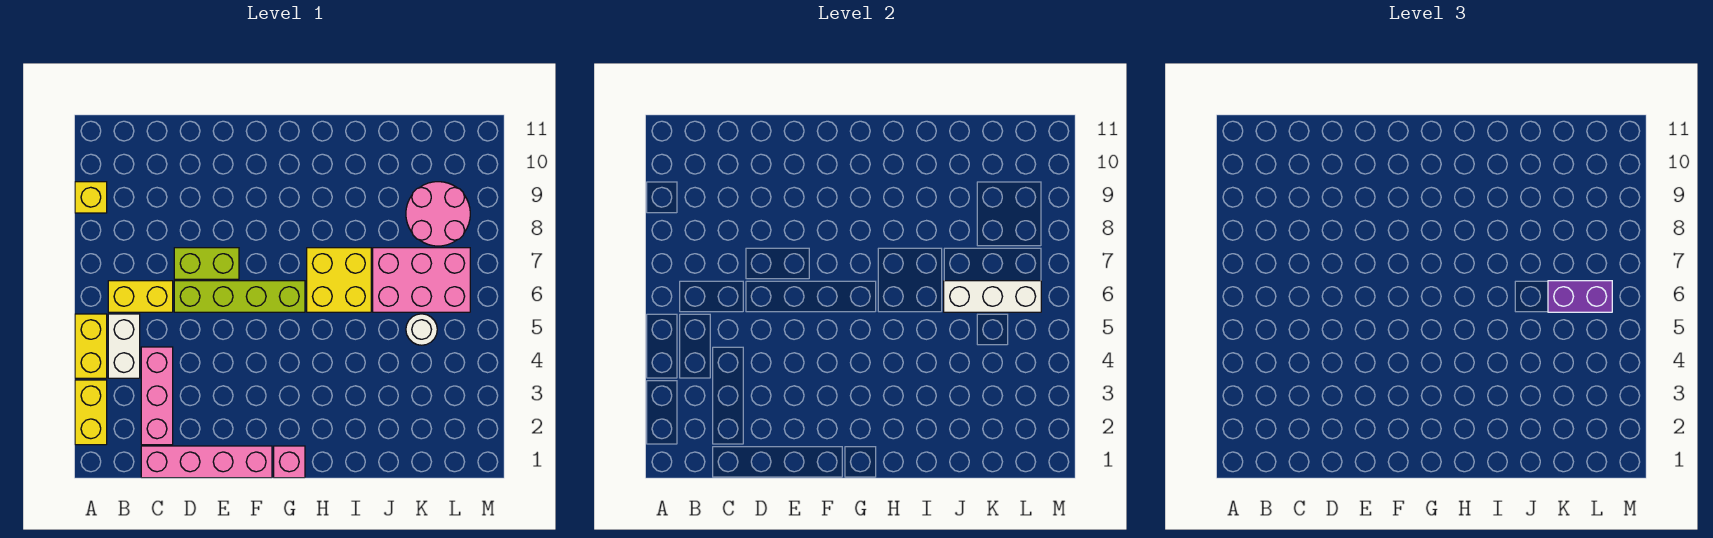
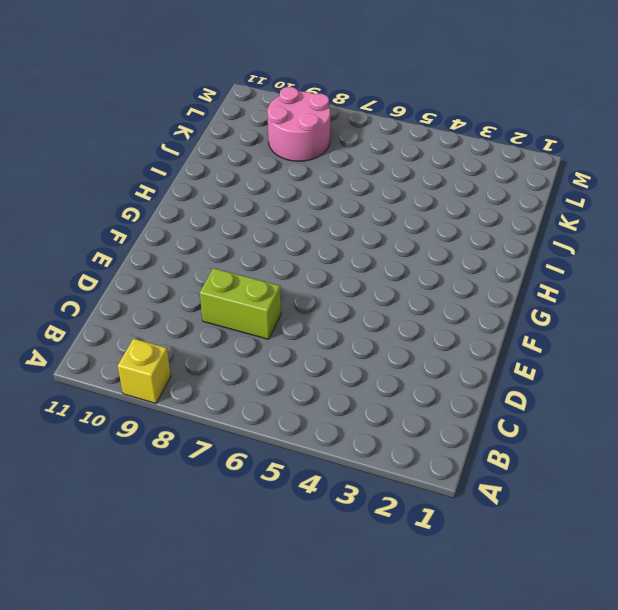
lime brick D7:D8 level 1 -> lime brick D7:E7 level 1
none -> yellow brick A2:A3 level 1
none -> yellow brick A4:A5 level 1
none -> white brick B4:B5 level 1

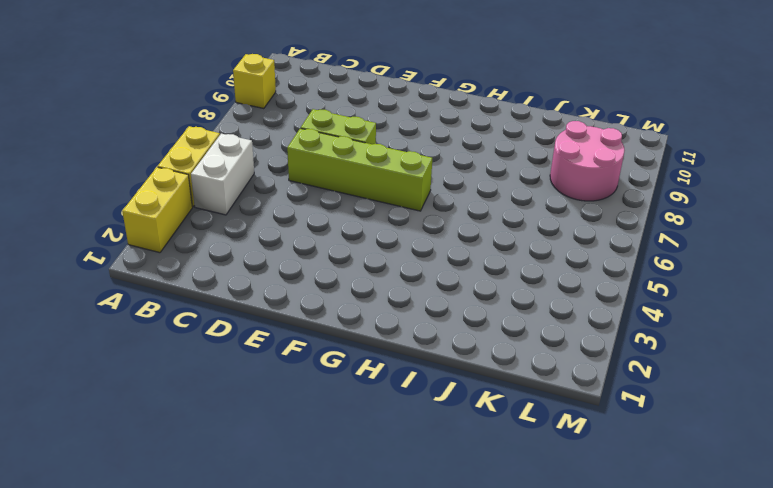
none -> yellow brick B6:C6 level 1
none -> pink brick C1:F1 level 1
none -> pink brick C2:C4 level 1

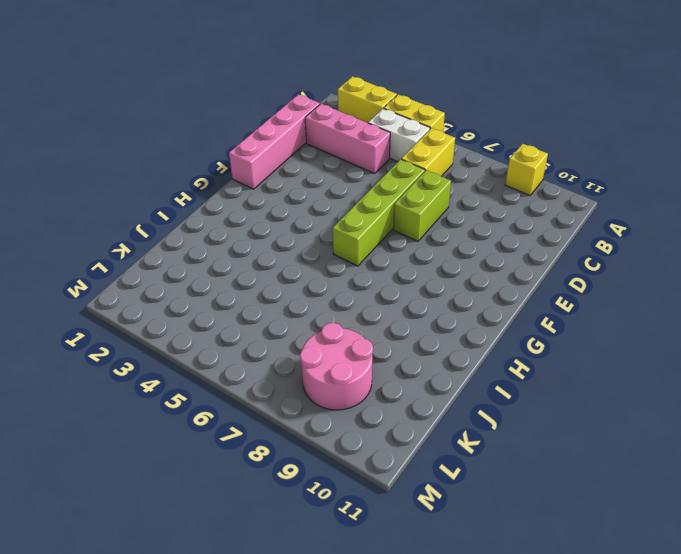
none -> pink brick G1 level 1
none -> yellow brick H6:I7 level 1
none -> pink brick J6:L7 level 1

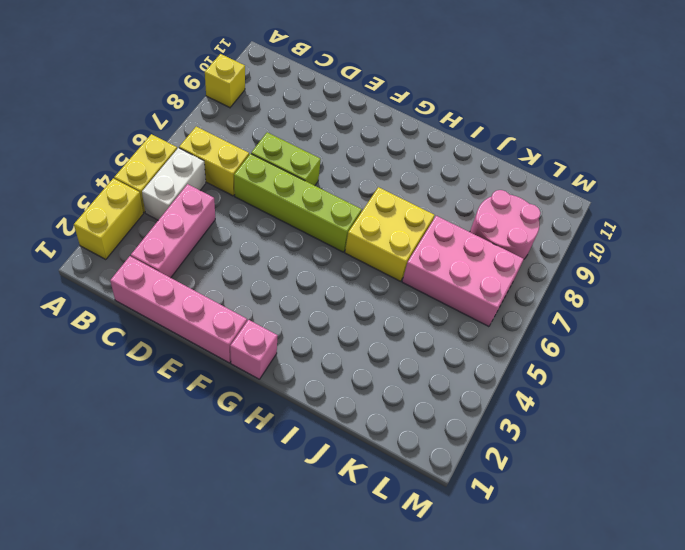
none -> white round brick K5 level 1
none -> white brick J6:L6 level 2
none -> purple brick K6:L6 level 3

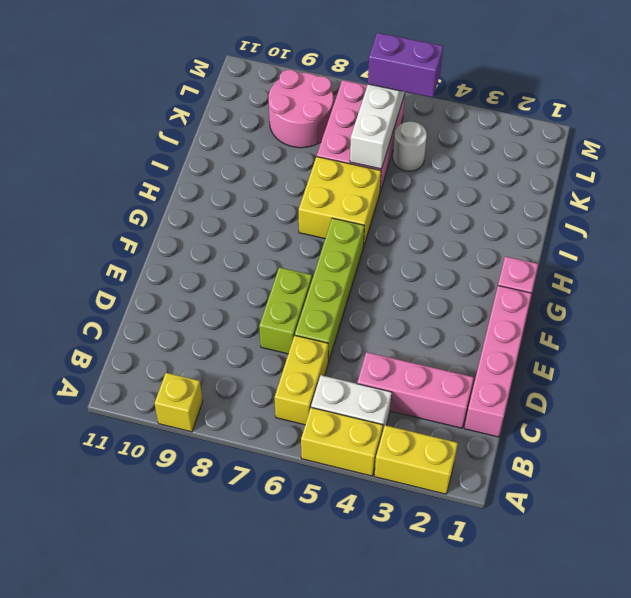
purple brick L5:L6 level 3 -> purple brick K6:L6 level 3

